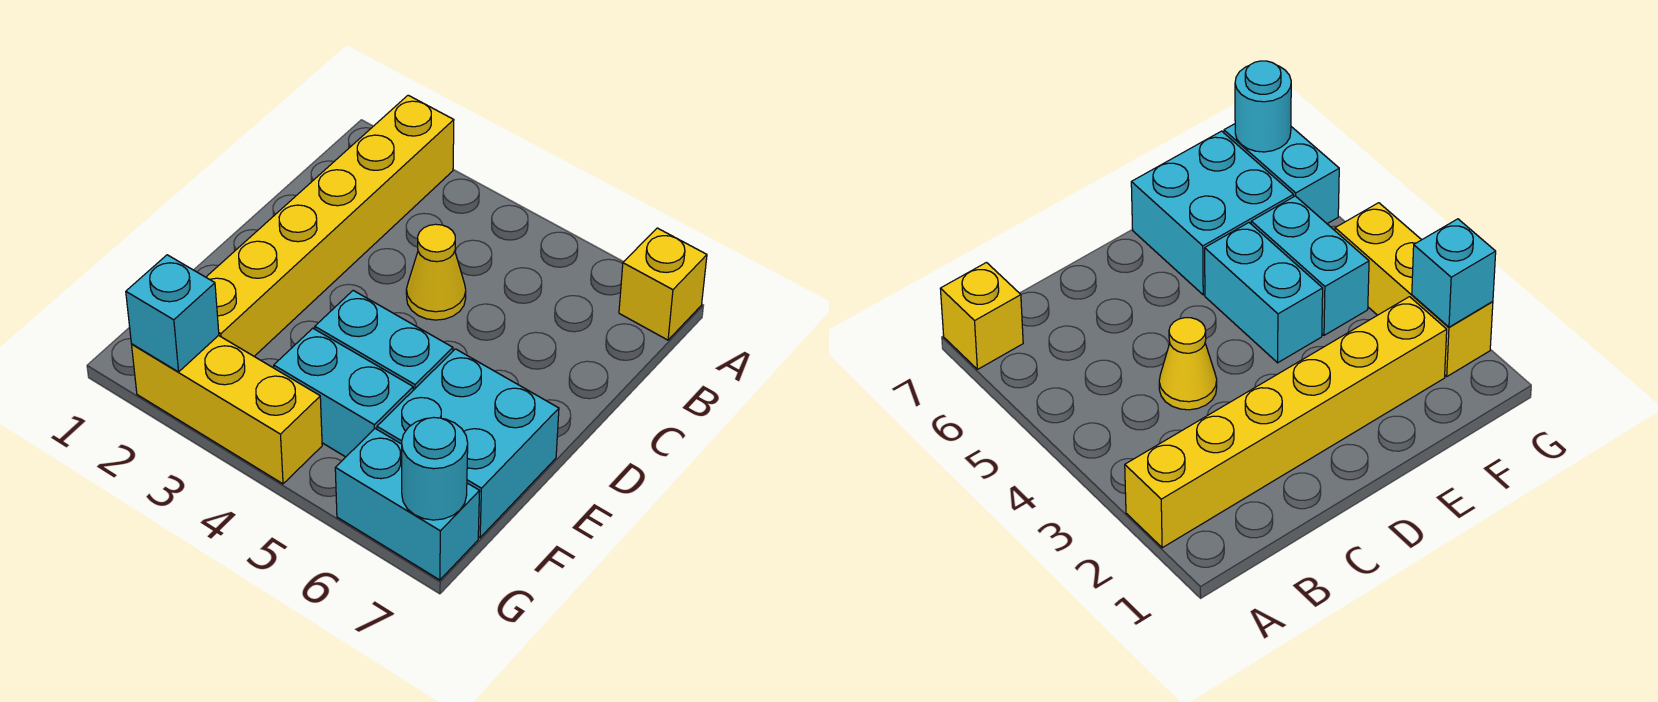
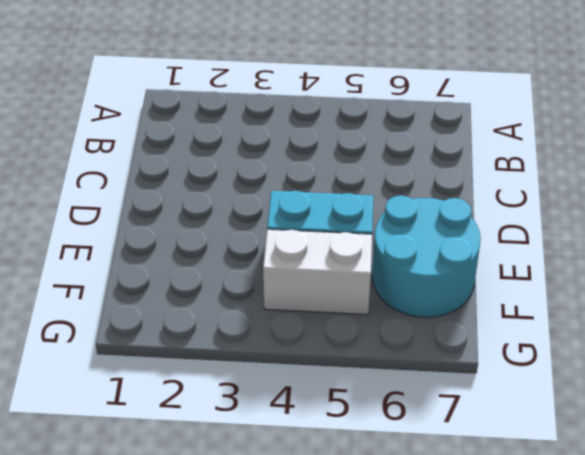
cyan round brick E6:F7 level 1 -> cyan brick E6:F7 level 1
white brick F4:F5 level 1 -> cyan brick F4:F5 level 1
none -> yellow brick A2:F2 level 1
none -> yellow brick A7 level 1

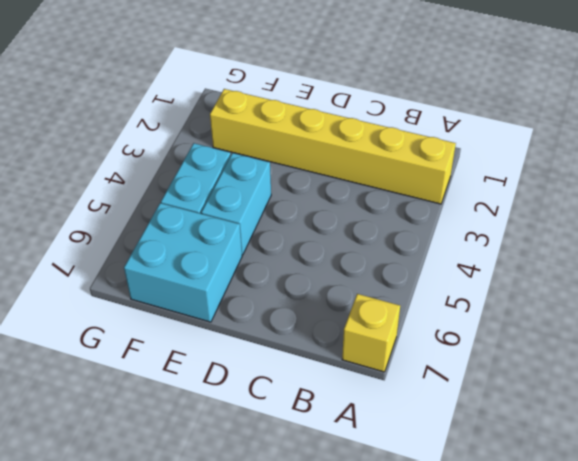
none -> yellow cone C4 level 1
none -> yellow brick G2:G4 level 1

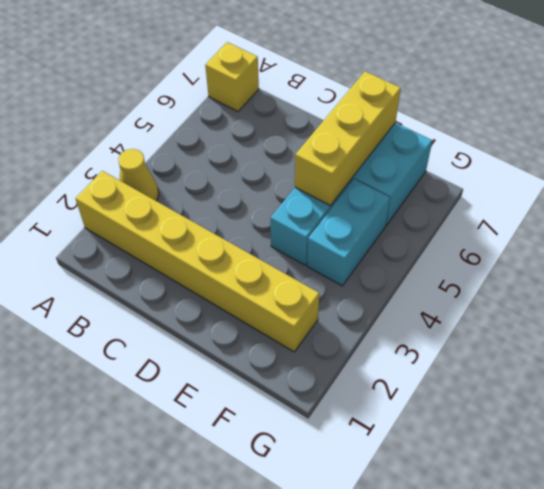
yellow cone A3 level 1 -> yellow cone C4 level 1
yellow brick E5:E7 level 2 -> yellow brick G2:G4 level 1
none -> cyan brick G6:G7 level 1
none -> cyan brick G2 level 2

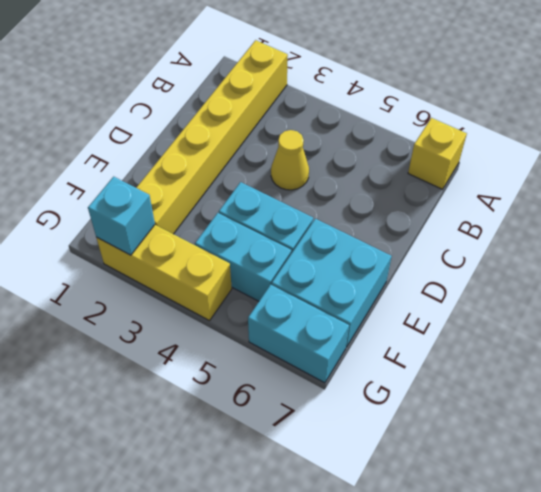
none -> cyan round brick G7 level 2

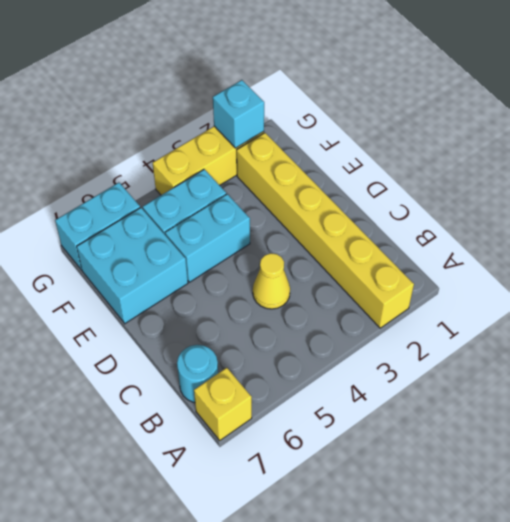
cyan round brick B7 level 1 -> cyan round brick G7 level 2

